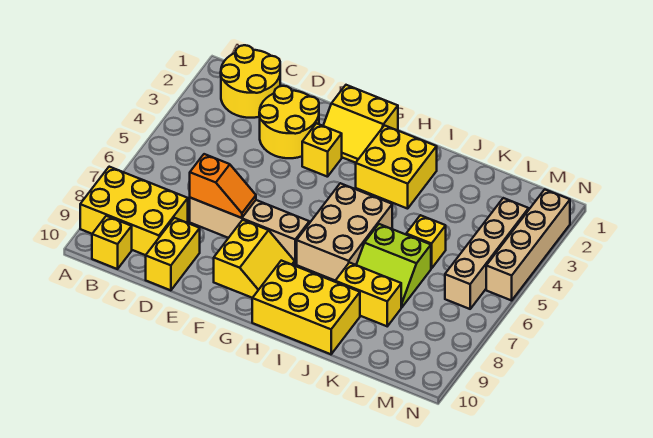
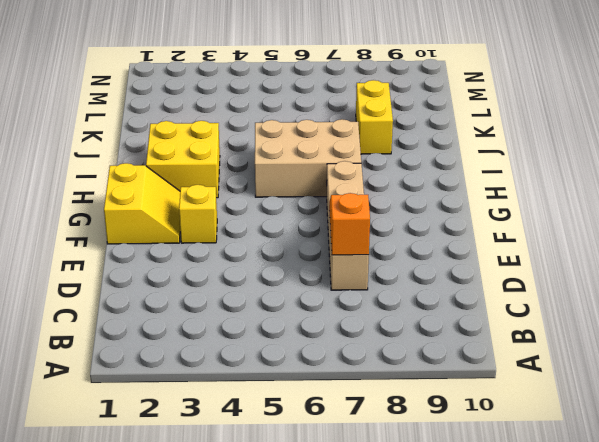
none -> yellow brick A8:C9 level 1
none -> yellow round brick B1:C2 level 1
none -> yellow brick B10 level 1

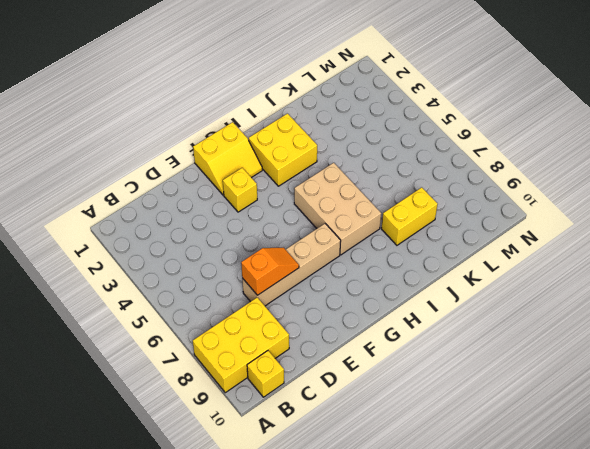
none -> yellow round brick B1:C2 level 1
none -> yellow round brick D2:E3 level 1
none -> yellow brick D9:D10 level 1

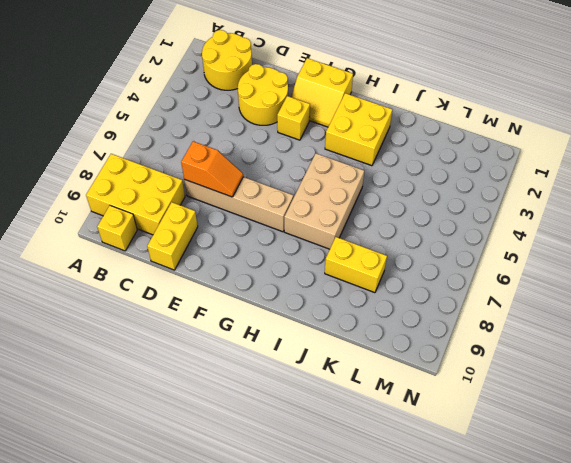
none -> yellow slope F8:G9 level 1 top F
none -> yellow brick H9:J10 level 1
none -> lime slope J6:K7 level 1 top 6

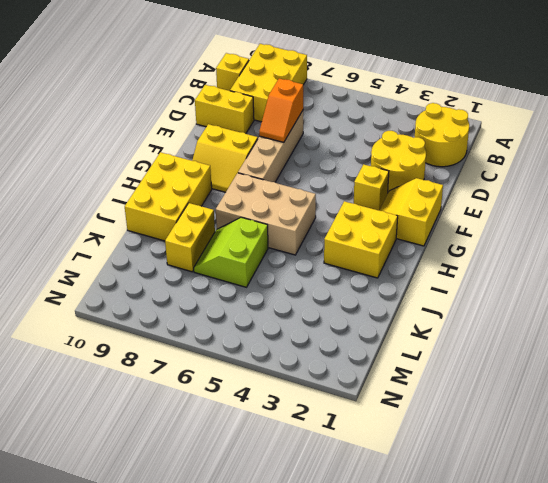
none -> yellow brick K5 level 1
none -> tan brick M3:M6 level 1
none -> tan brick N2:N5 level 1

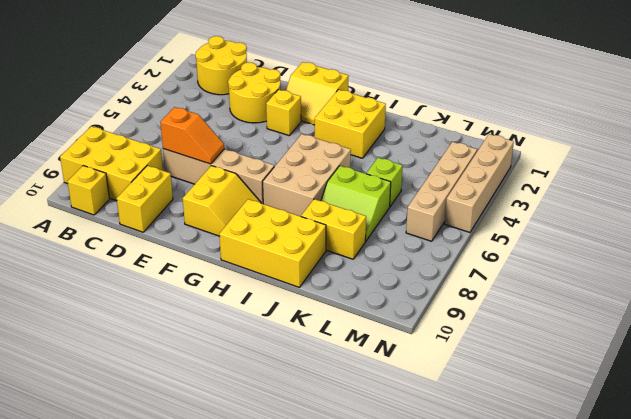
lime brick K5 level 1 -> yellow brick K5 level 1

